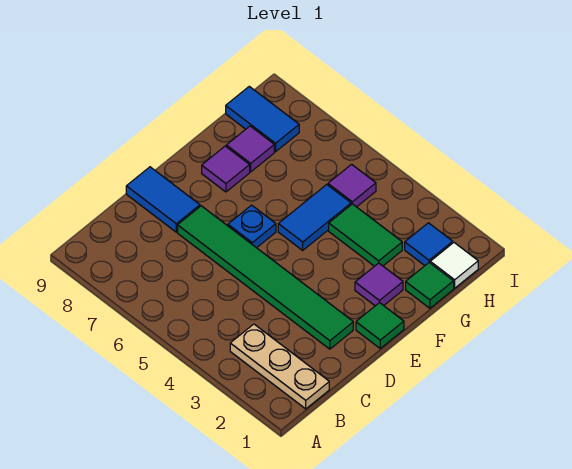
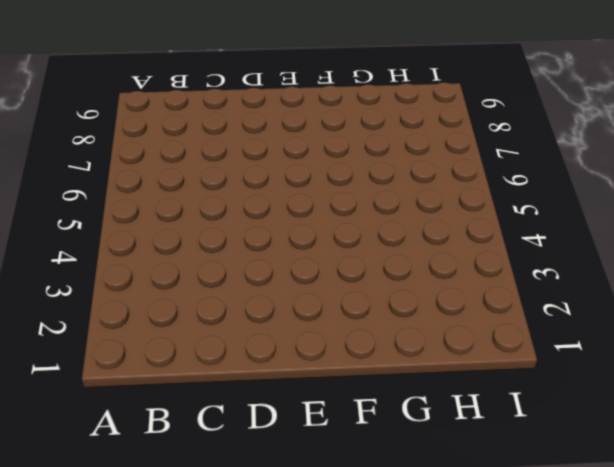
none -> tan plate B1:B3 level 1
none -> green tile D2:D7 level 1
none -> blue tile D8:D9 level 1

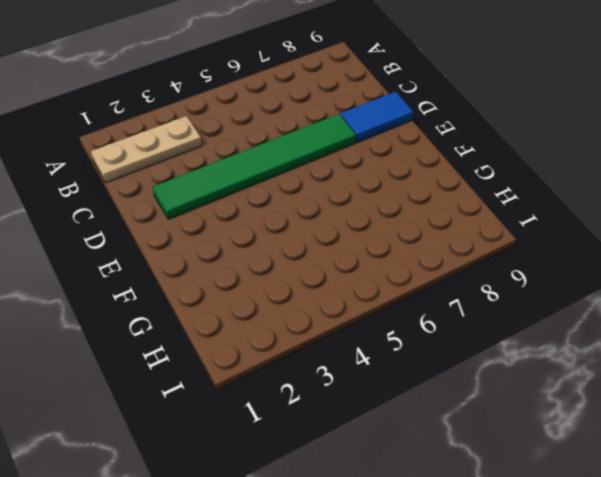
none -> green tile E1 level 1
none -> blue plate E6 level 1
none -> purple tile F2 level 1

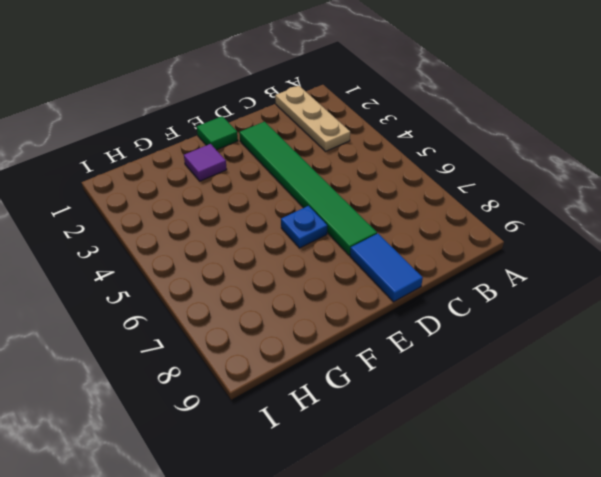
none -> blue tile F5:G5 level 1
none -> purple tile F8 level 1
none -> green tile G1 level 1

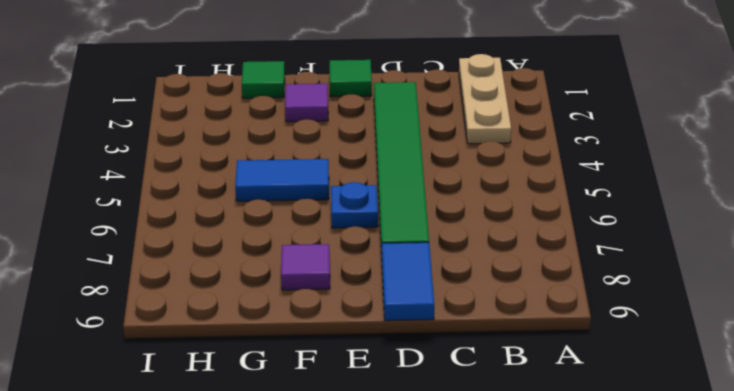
none -> green tile G3:G4 level 1
none -> purple tile G8 level 1
none -> white tile H1 level 1

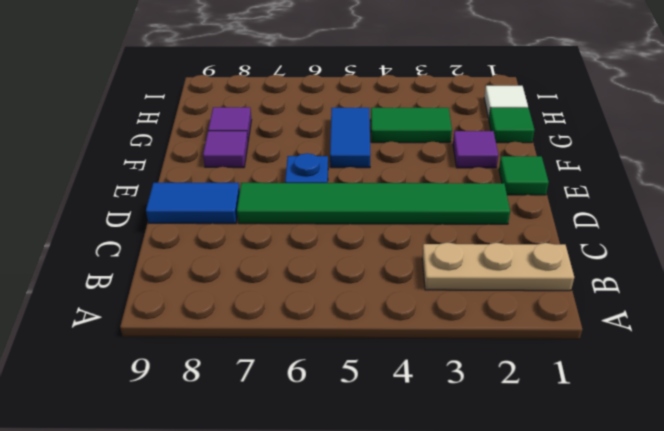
none -> blue tile H2 level 1
none -> purple tile H5 level 1
none -> blue tile H8:H9 level 1

